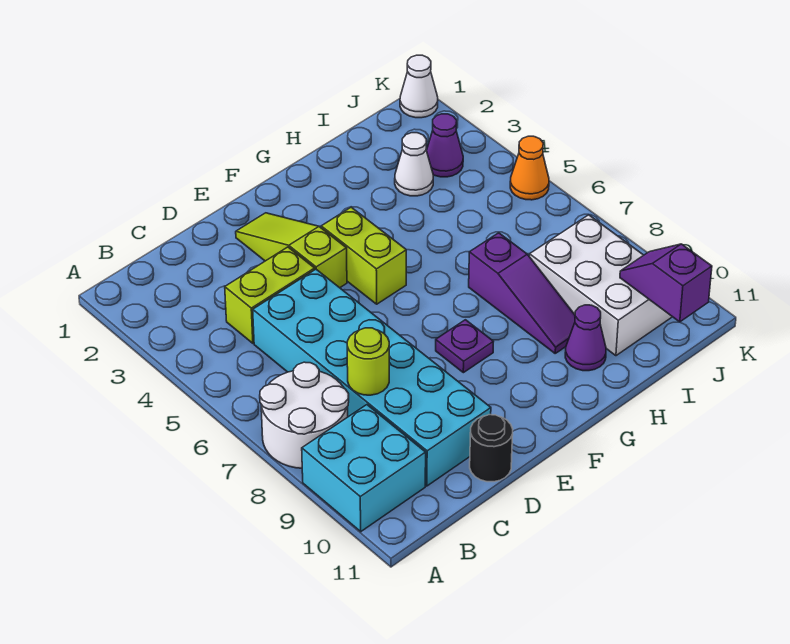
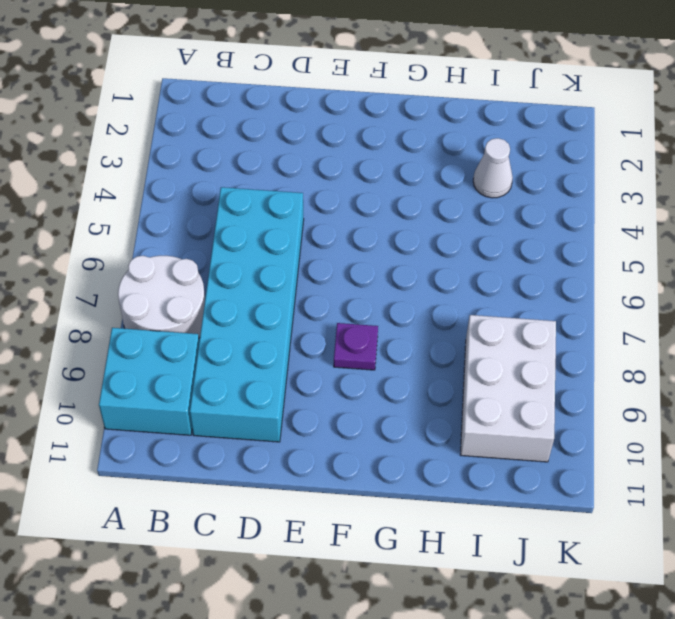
none -> lime brick C4:D4 level 1
none -> black round brick D11 level 1
none -> lime slope E2:E4 level 1 top 4

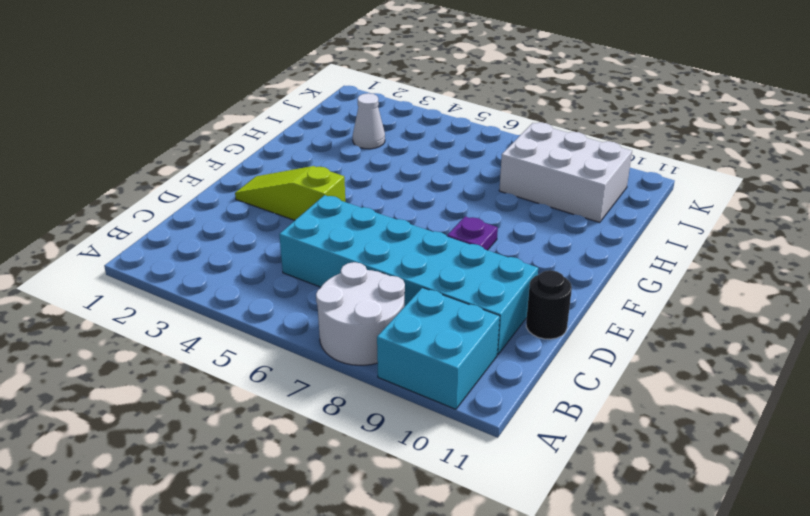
none -> lime brick C4:D4 level 1
none -> lime brick F4:F5 level 1
none -> purple slope H7:H9 level 1 top 7

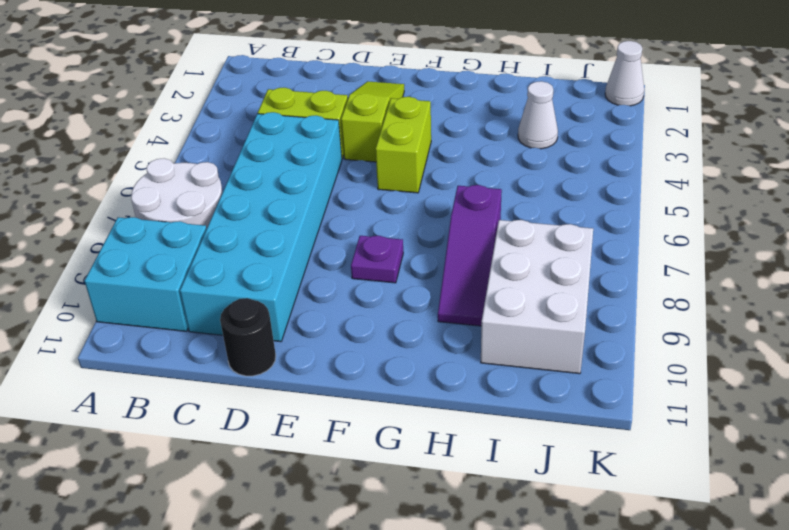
none -> purple cone H10 level 1
none -> purple cone J3 level 1
none -> orange cone K5 level 1

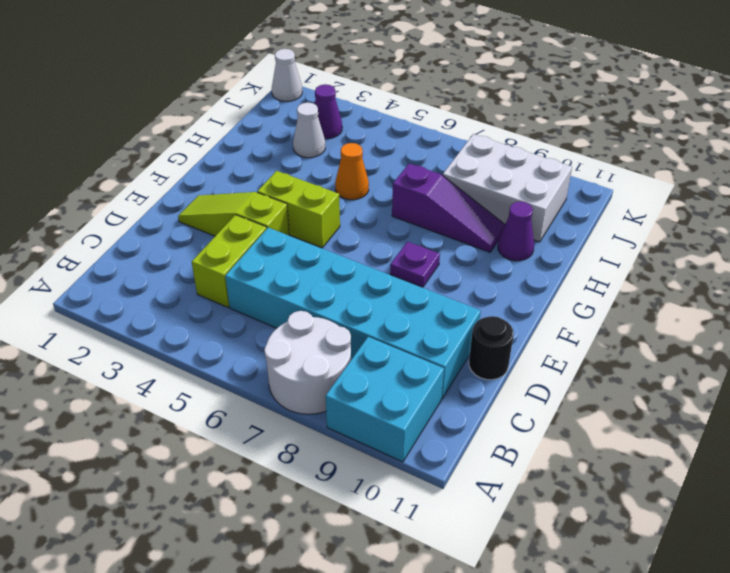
orange cone H5 level 1 -> orange cone K5 level 1
none -> lime round brick C8 level 2
none -> purple slope J10:J11 level 2 top 11

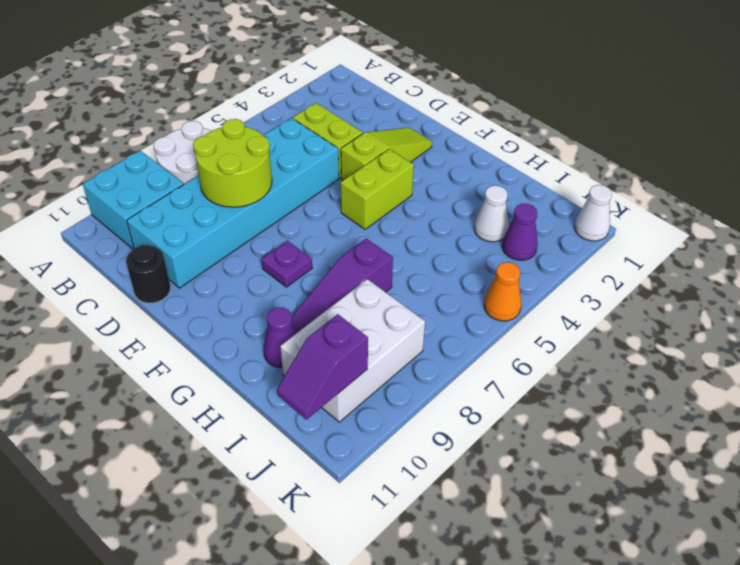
lime round brick C7:D8 level 2 -> lime round brick C8 level 2
purple slope J10:J11 level 2 top 10 -> purple slope J10:J11 level 2 top 11

